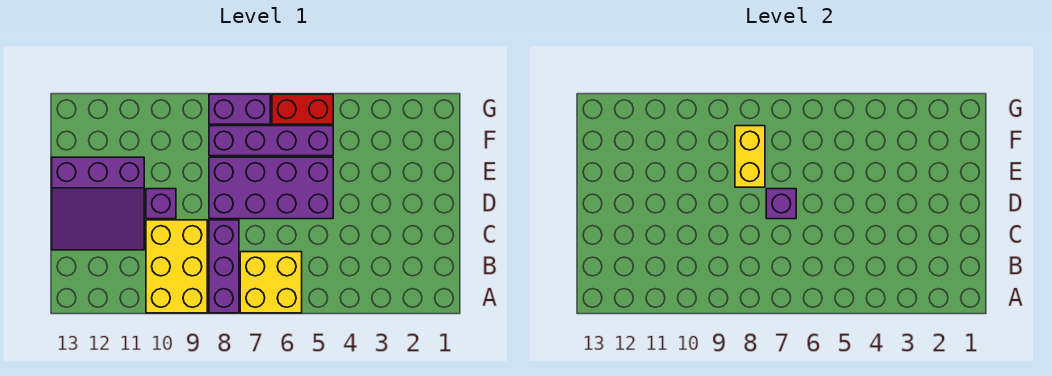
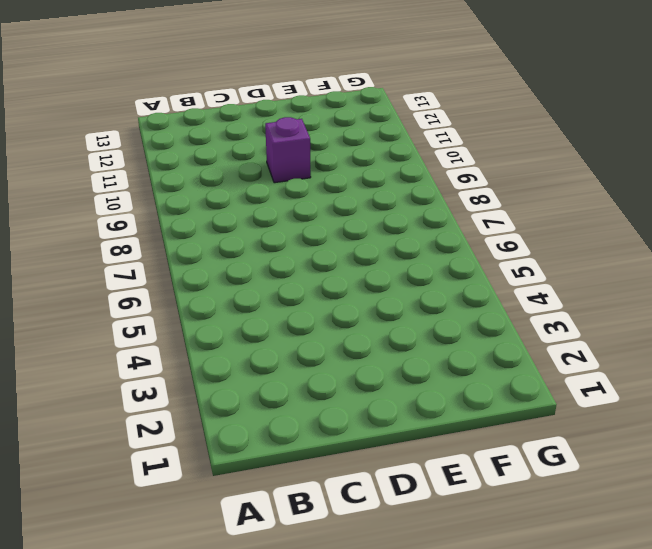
none -> yellow brick A6:B7 level 1
none -> purple brick A8:C8 level 1

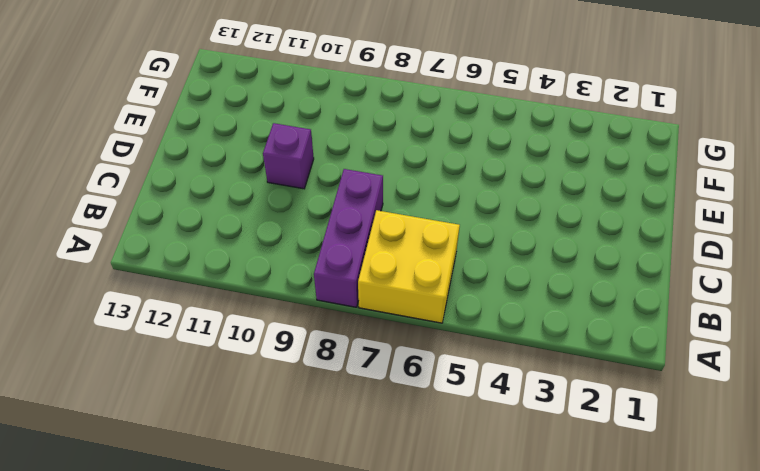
none -> yellow brick A9:C10 level 1
none -> purple slope C11:E13 level 1 top E

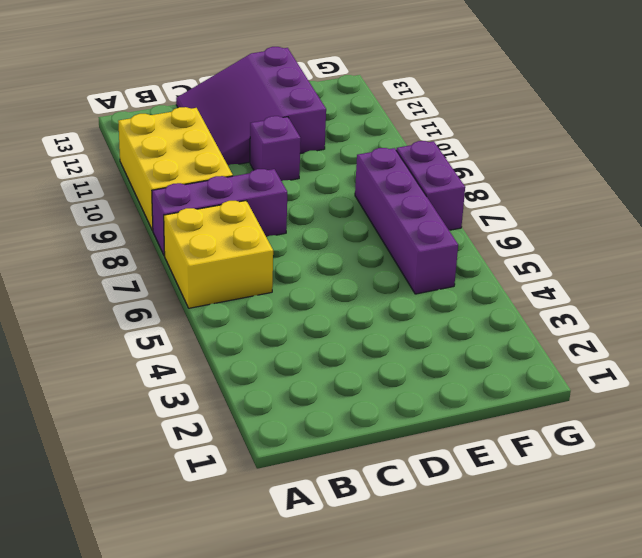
yellow brick A9:B11 level 1 -> yellow brick A9:C10 level 1
none -> purple brick D5:E8 level 1
none -> red brick G5:G6 level 1

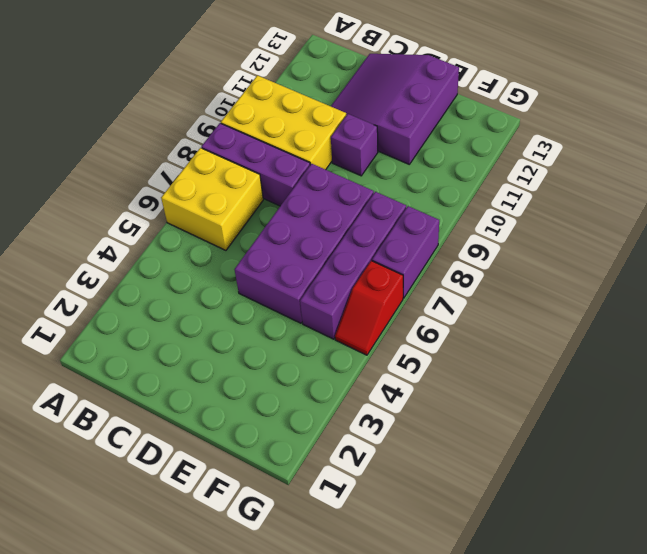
red slope G5:G6 level 1 top 6 -> red brick G5:G6 level 1
none -> purple brick D7 level 2
none -> yellow brick E8:F8 level 2

